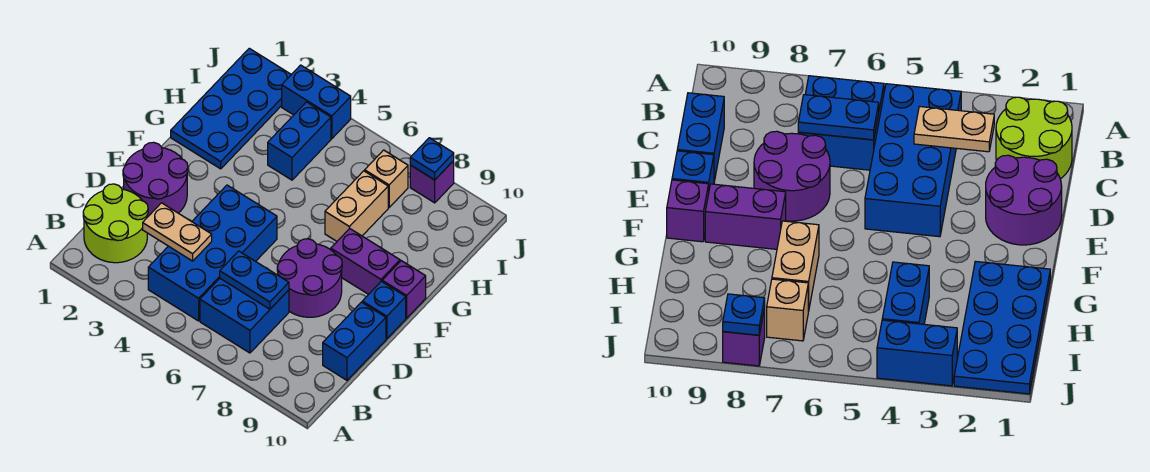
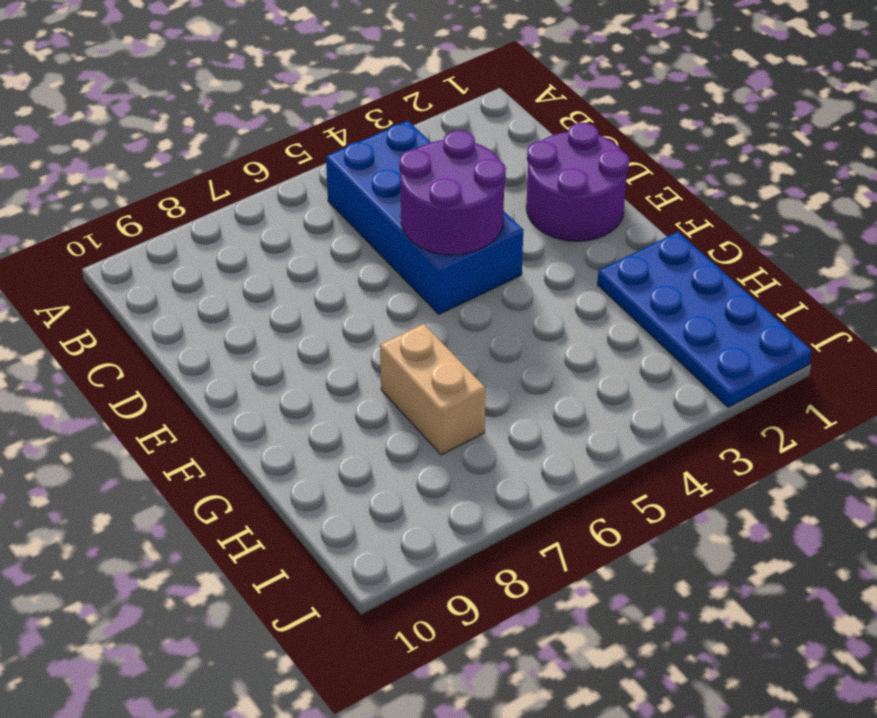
purple round brick D4:E5 level 2 -> purple round brick D7:E8 level 1
none -> lime round brick B1:C2 level 1
none -> blue brick B6:C7 level 1
none -> blue brick C10:D10 level 1

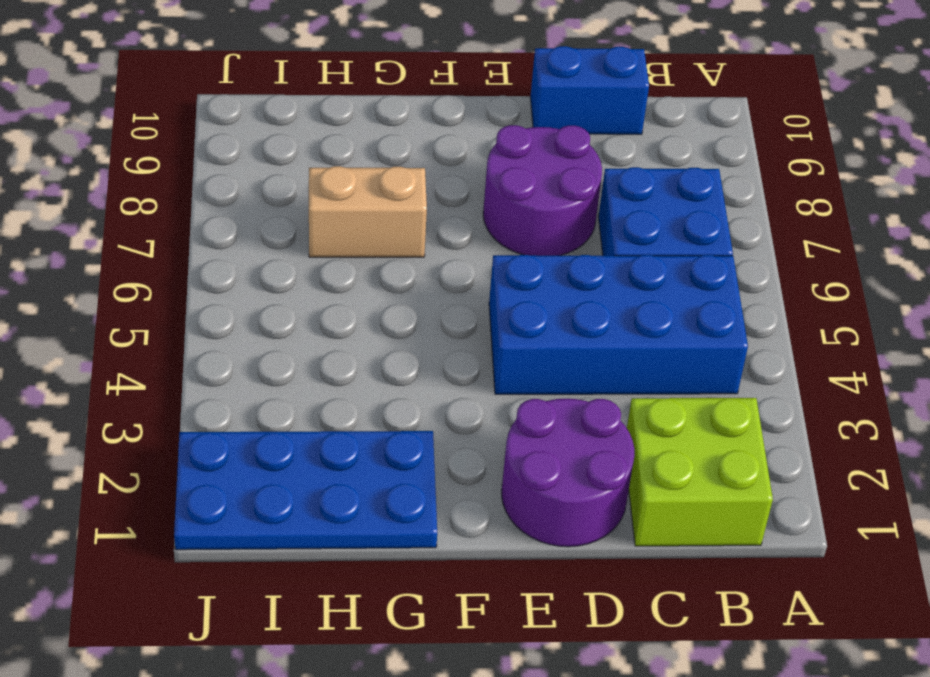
lime brick B1:C2 level 1 -> lime round brick B1:C2 level 1
none -> blue brick E10 level 1
none -> purple brick F8:F9 level 1
none -> purple brick F10 level 1

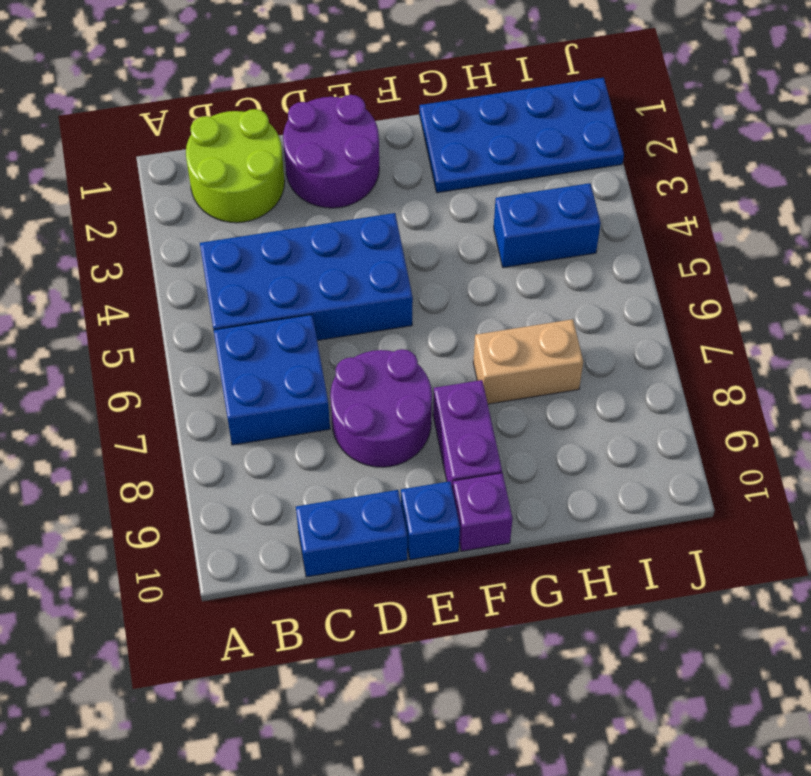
none -> tan brick I7 level 1
none -> blue brick J3:J4 level 1
none -> purple brick J8 level 1

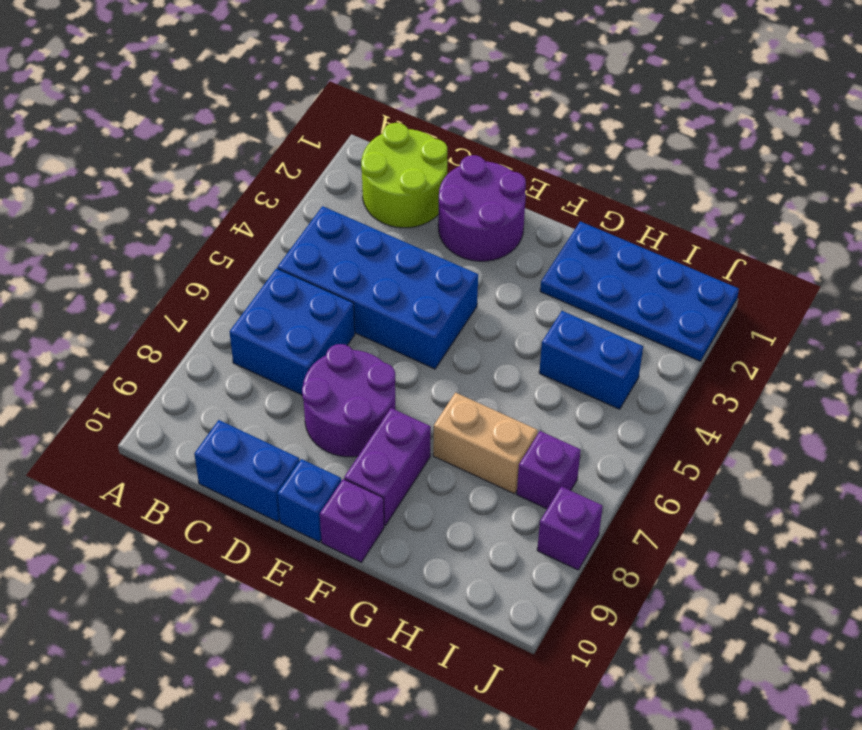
purple brick I7 level 1 -> tan brick I7 level 1
none -> blue brick J3:J4 level 1
none -> tan plate C3:C4 level 2
none -> blue plate C6:C7 level 2

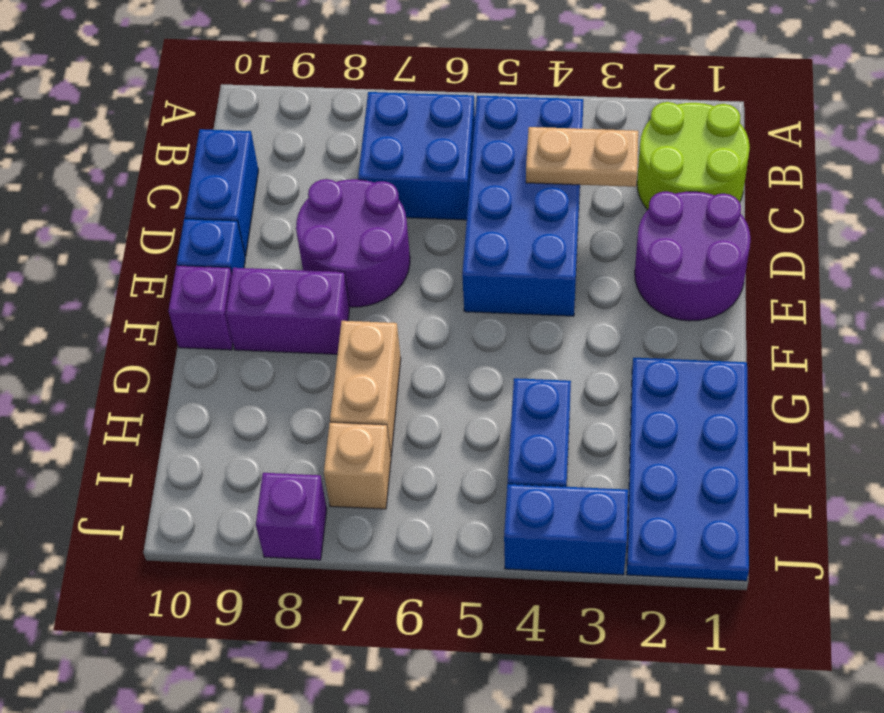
none -> blue plate C6:C7 level 2
none -> blue plate J8 level 2

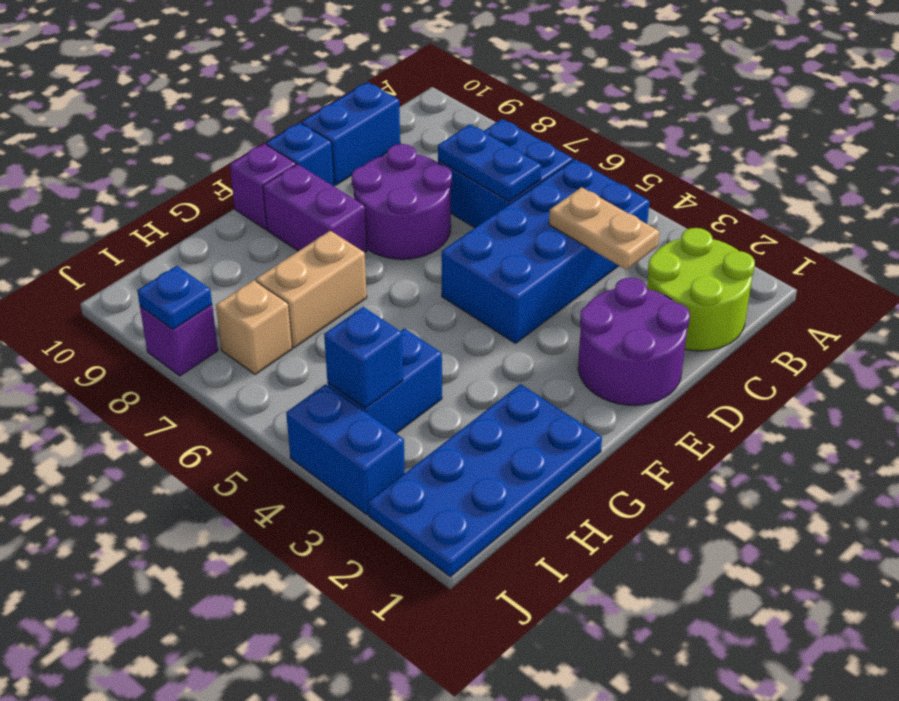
blue brick I4 level 2 -> none

